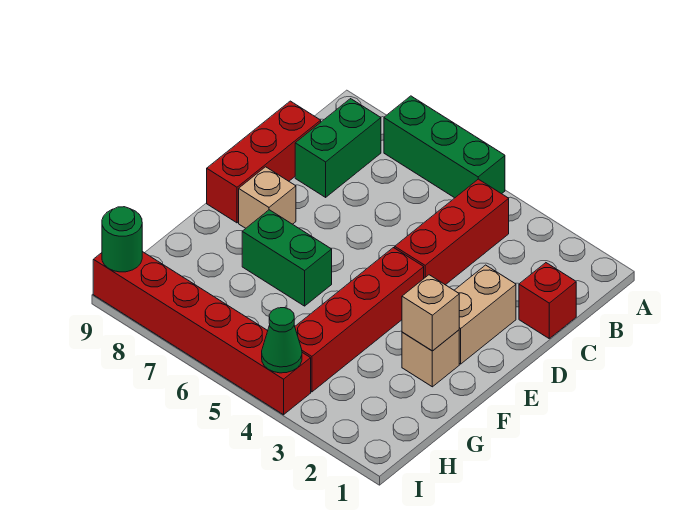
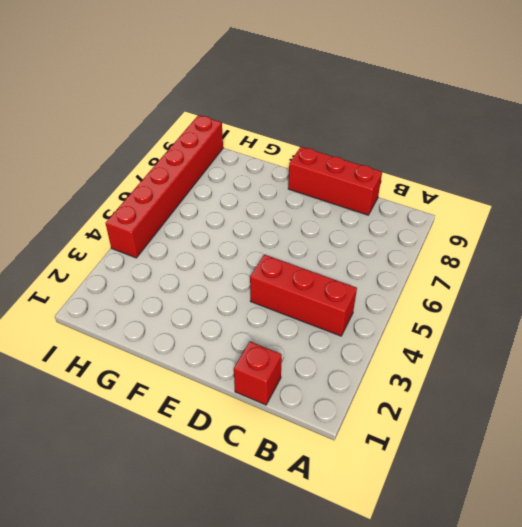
none -> green brick A5:A7 level 1
none -> green brick B8:C8 level 1
none -> tan brick D2:E2 level 1

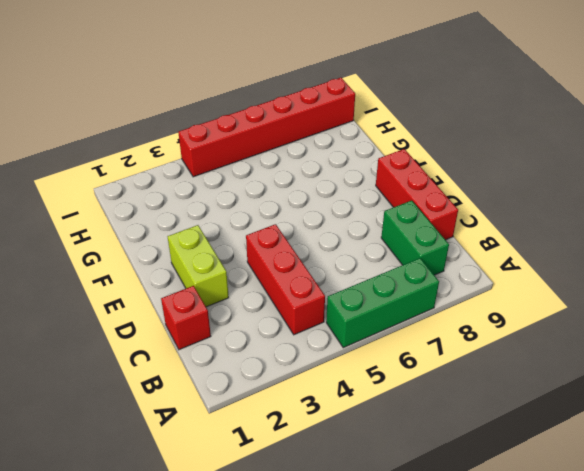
lime brick D2:E2 level 1 -> tan brick D2:E2 level 1
none -> red brick E4:H4 level 1
none -> tan brick E8 level 1
none -> tan brick F2 level 1

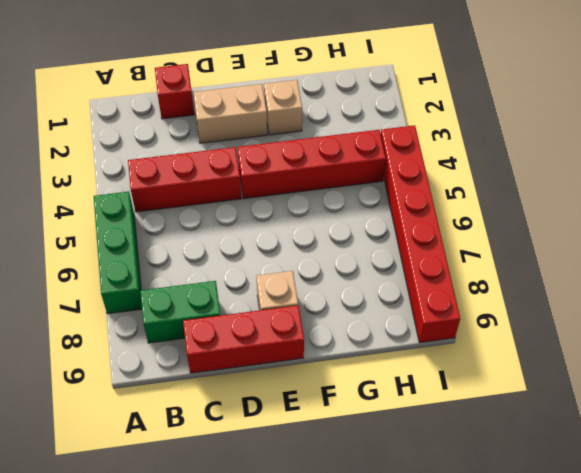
none -> green brick F6:F7 level 1
none -> tan brick F2 level 2
none -> green cone I4 level 2

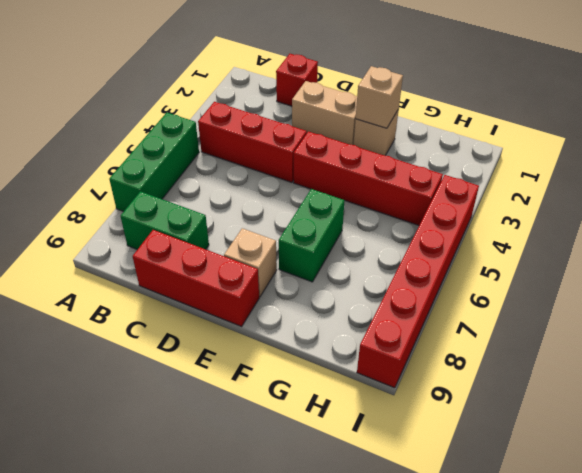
none -> green cone I4 level 2
none -> green round brick I9 level 2

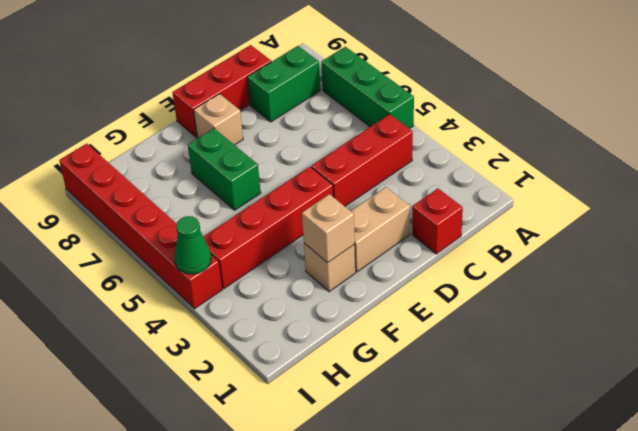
none -> green round brick I9 level 2

